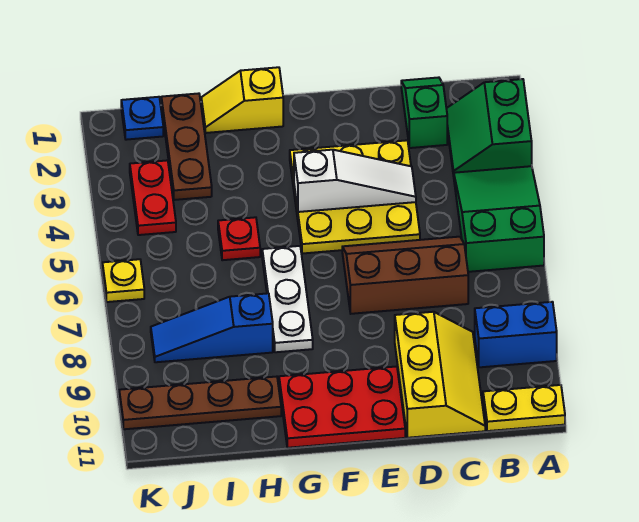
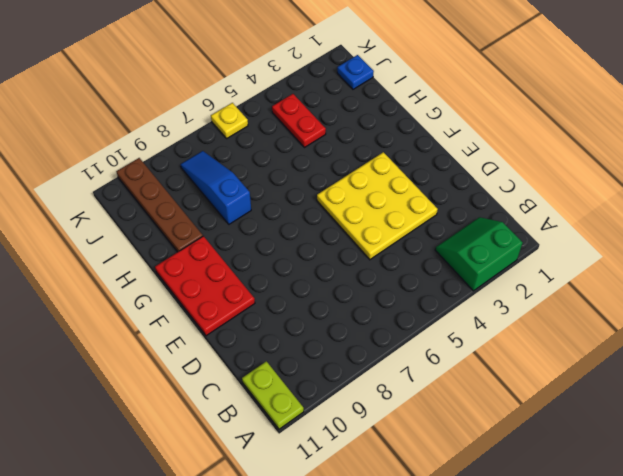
lime plate A11:B11 level 1 -> yellow plate A11:B11 level 1
red plate I4:J4 level 1 -> red plate J3:J4 level 1
none -> green slope A4:B6 level 1 top 6
none -> blue brick A9:B9 level 1
none -> green slope C1:C2 level 1 top 2

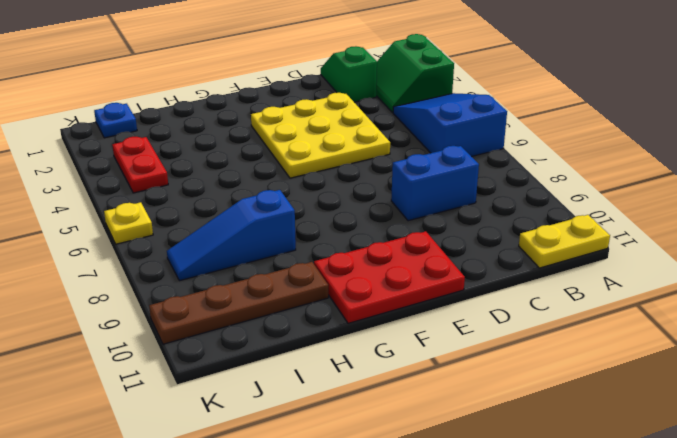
blue slope A4:B6 level 1 top 6 -> green slope A4:B6 level 1 top 6
blue brick C8:D8 level 1 -> blue brick A9:B9 level 1
none -> brown slope C6:E7 level 1 top 7
none -> yellow slope C9:D11 level 1 top D
none -> yellow slope G1:H1 level 1 top G

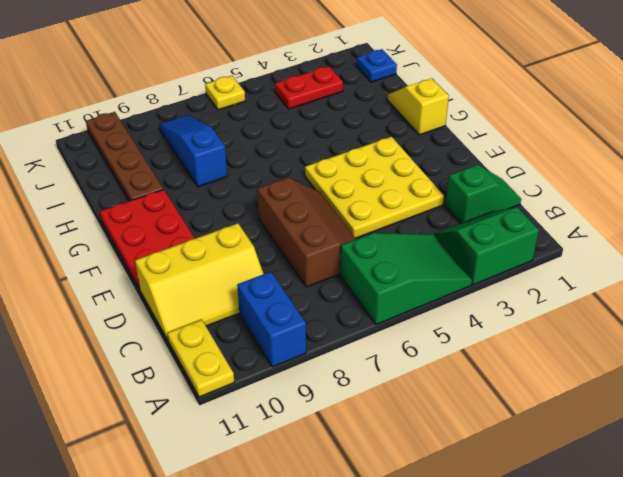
none -> white plate G6:G8 level 1
none -> red plate H5 level 1
none -> brown plate I1:I3 level 1

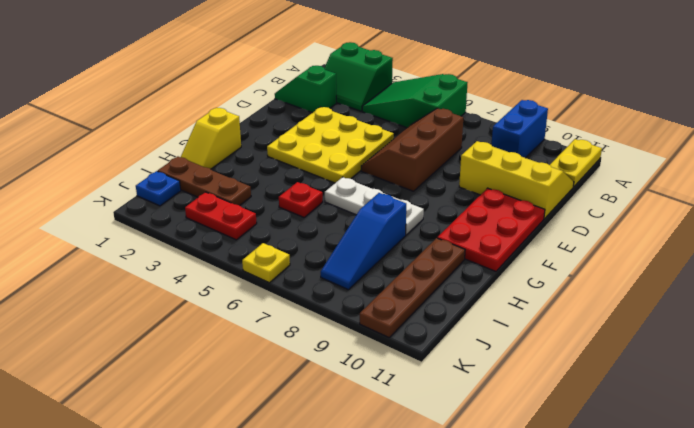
none -> white slope D4:F4 level 2 top F

